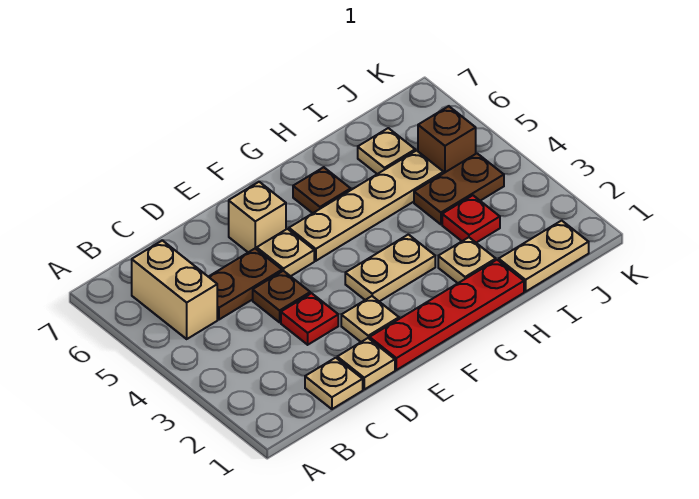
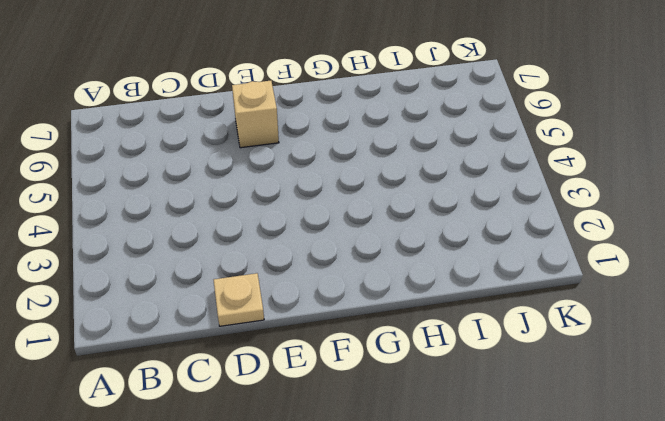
none -> tan brick B5:B6 level 1
none -> tan plate C1 level 1
none -> brown plate C5:D5 level 1

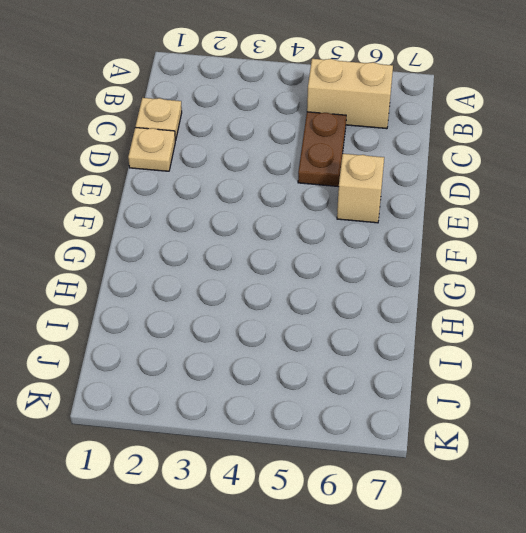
none -> red plate D3 level 1
none -> brown plate D4 level 1
none -> red plate E1:H1 level 1

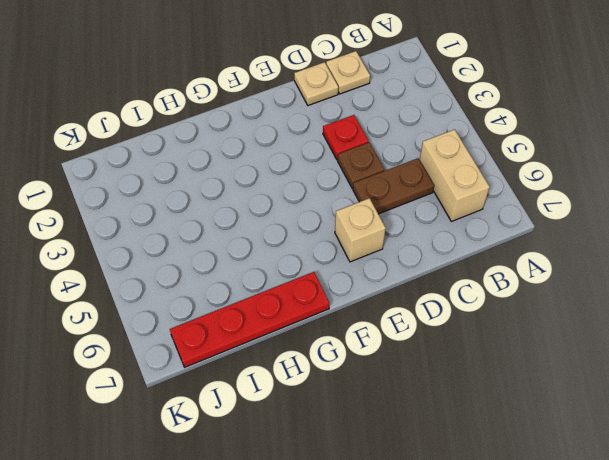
red plate G7:J7 level 1 -> red plate E1:H1 level 1
none -> tan plate E2 level 1
none -> tan plate E5 level 1
none -> tan plate F3:G3 level 1

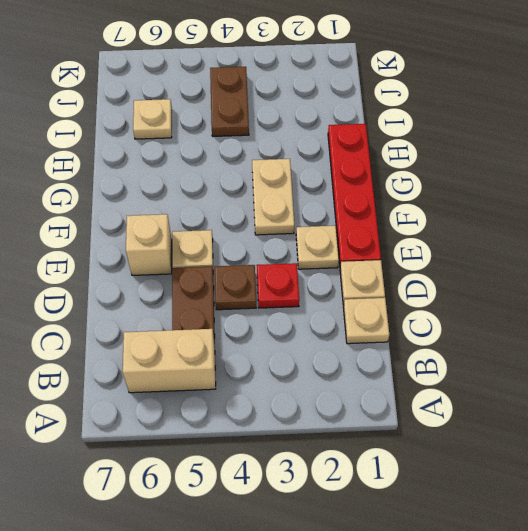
none -> tan plate F5:I5 level 1
none -> brown plate G6 level 1
none -> tan plate H2 level 1

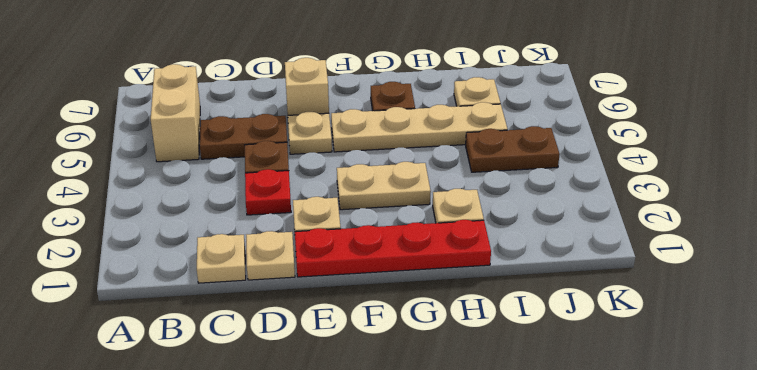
none -> tan plate I1:J1 level 1
none -> red plate I3 level 1
none -> brown brick J5 level 1

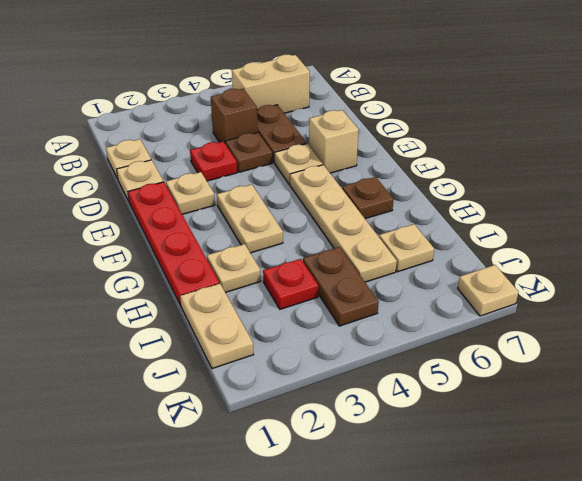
brown brick C4 level 1 -> brown brick J5 level 1
tan plate K7 level 1 -> none

